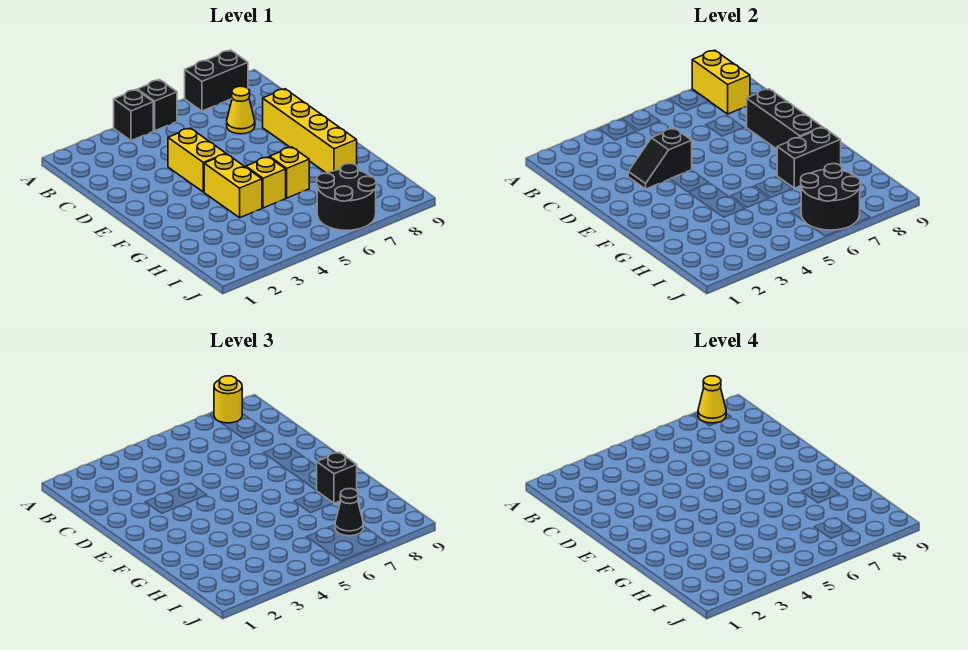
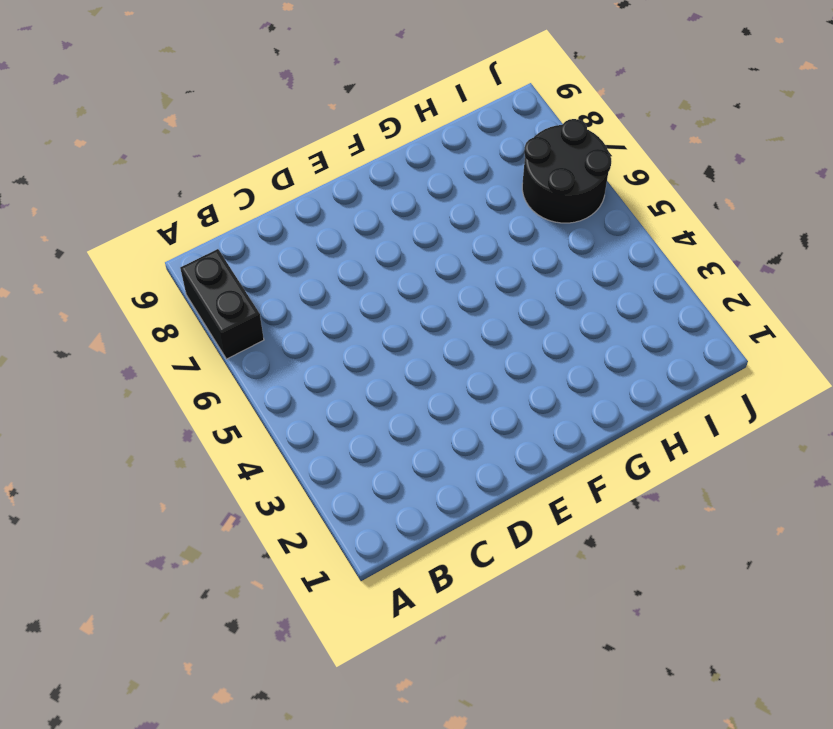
none -> black brick A4 level 1
none -> black brick A5 level 1
none -> yellow cone C7 level 1

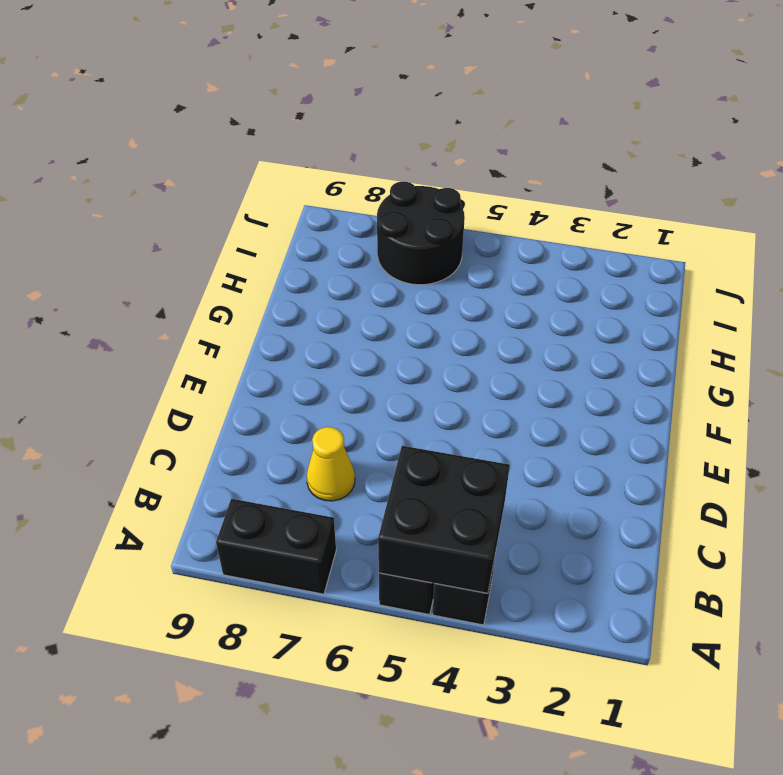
black brick A4:B5 level 2 -> none
none -> yellow brick D4:E4 level 1
none -> yellow brick D8:G8 level 1
none -> yellow brick F4:G4 level 1

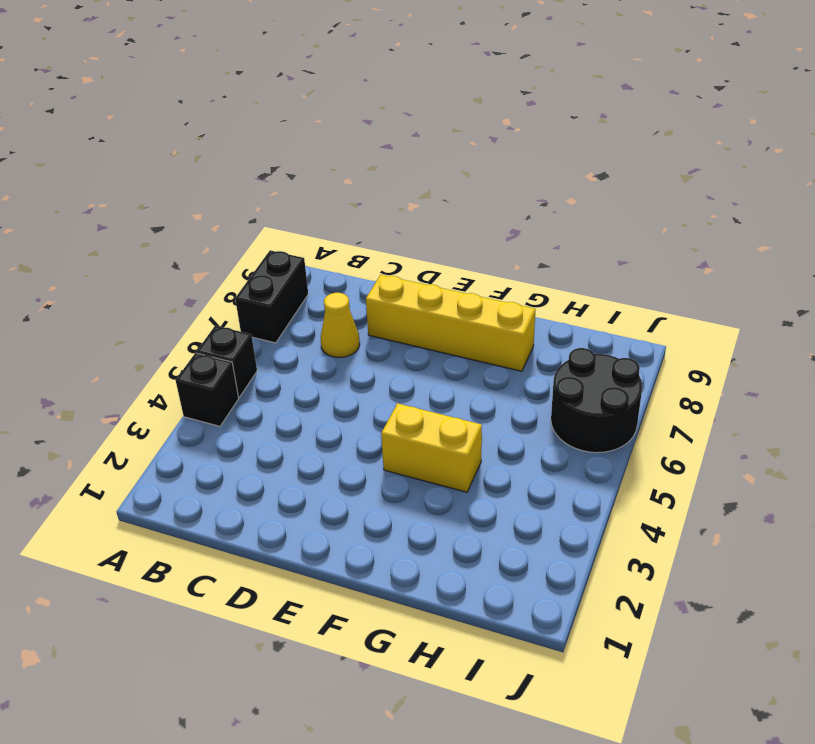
none -> yellow brick D4:E4 level 1
none -> yellow brick G5 level 1
none -> yellow brick G6 level 1

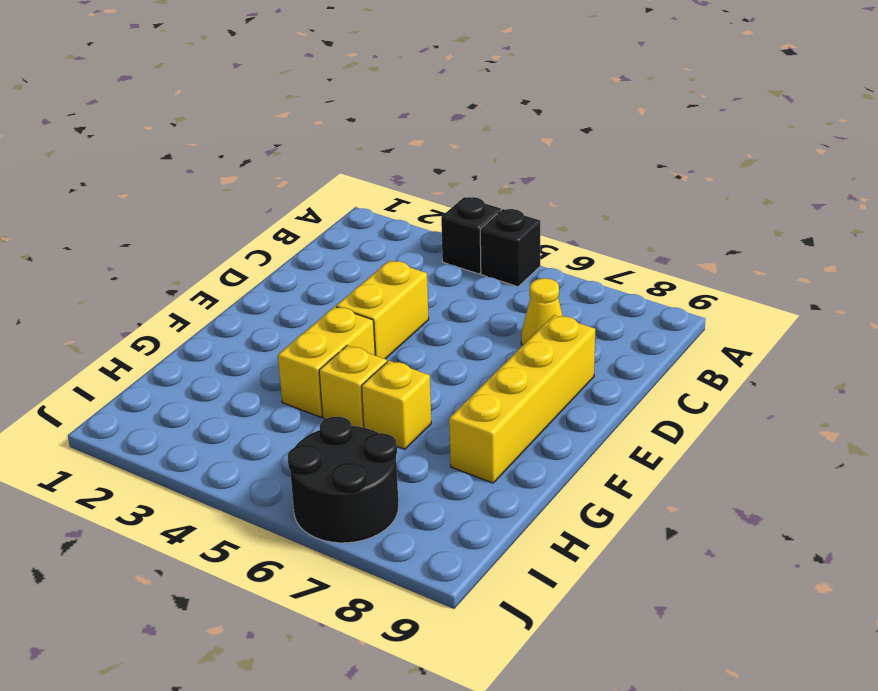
none -> black brick A7:A8 level 1
none -> yellow brick A8:B8 level 2
none -> black slope D3:D4 level 2 top 4

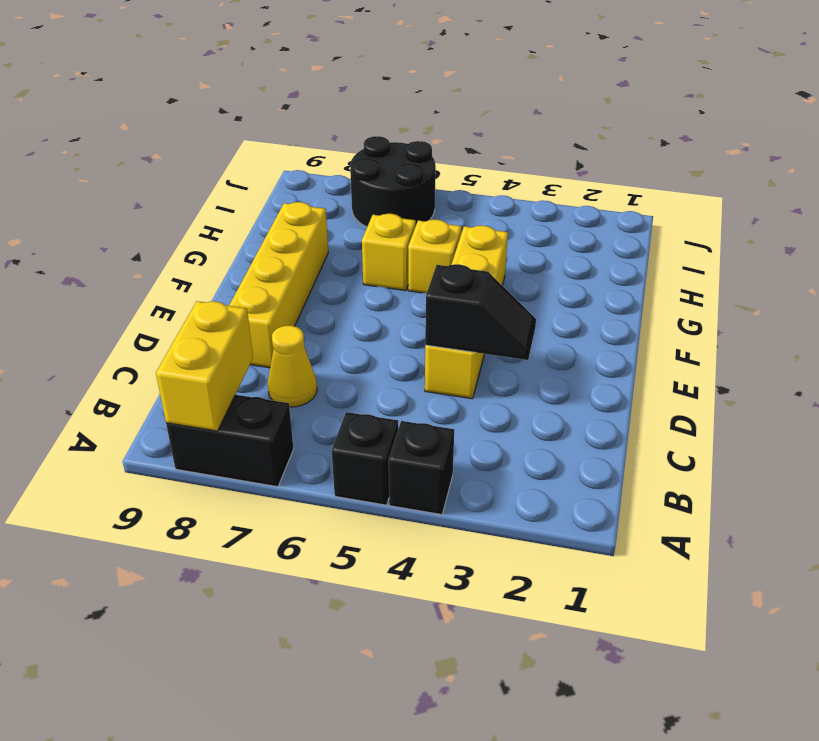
none -> black brick D8:F8 level 2
none -> black brick G7:G8 level 2
none -> black round brick I6:J7 level 2

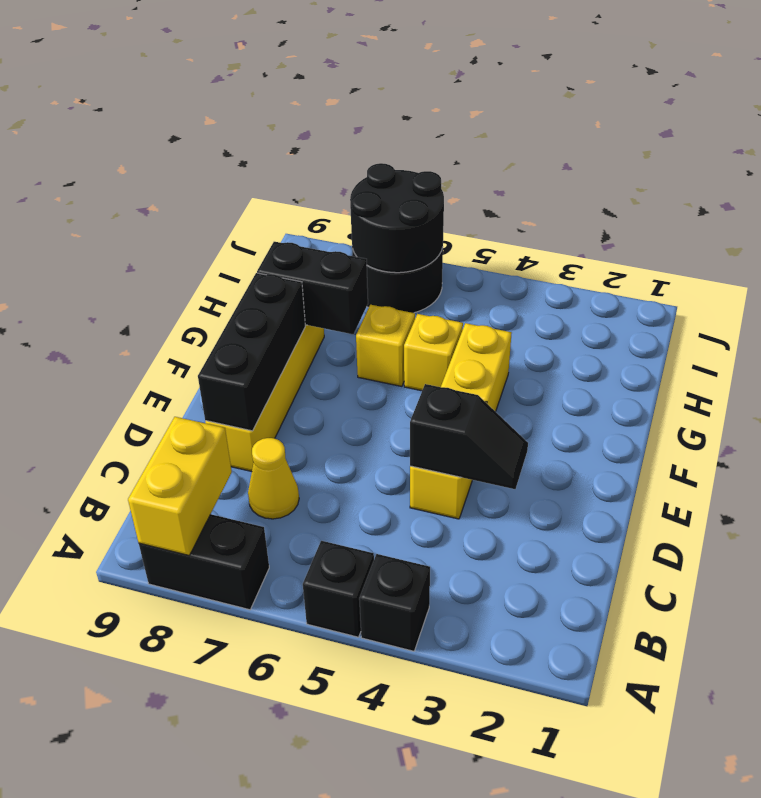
none -> yellow round brick A8 level 3
none -> black brick G8 level 3
none -> black cone I7 level 3

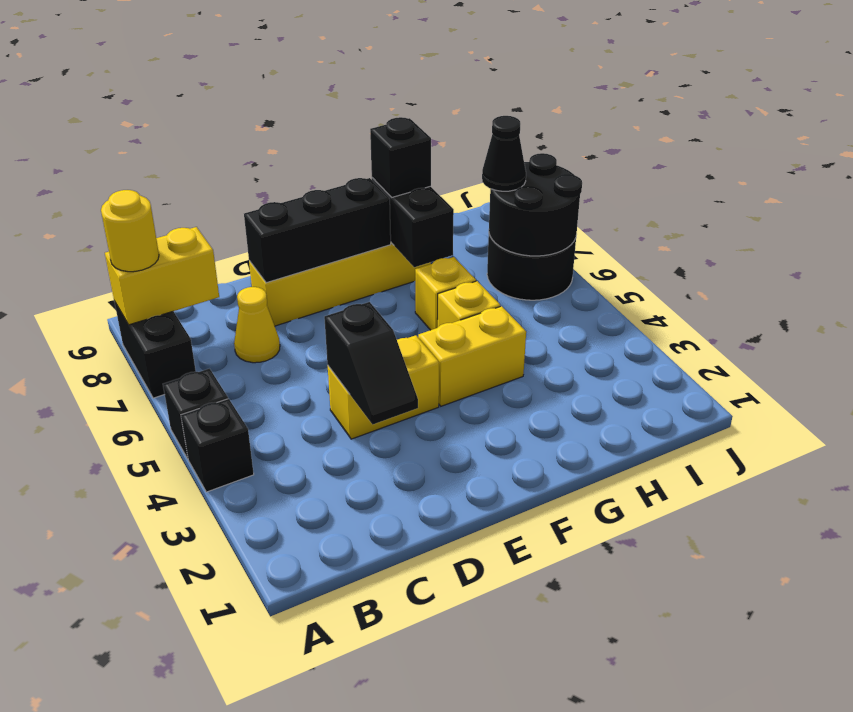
none -> yellow cone A8 level 4

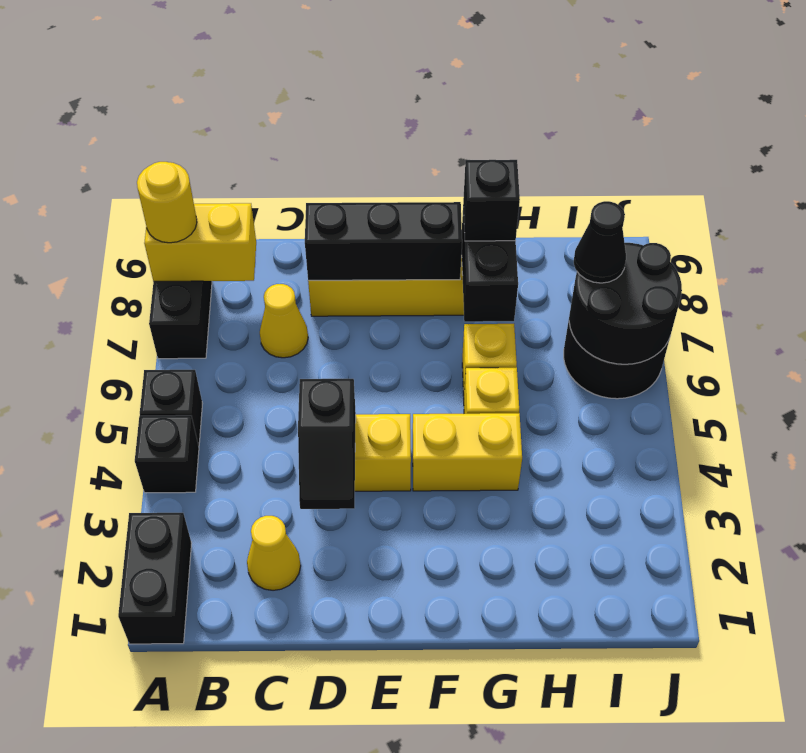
black brick A1:A2 level 1 -> none
yellow cone C2 level 1 -> yellow cone A8 level 4

